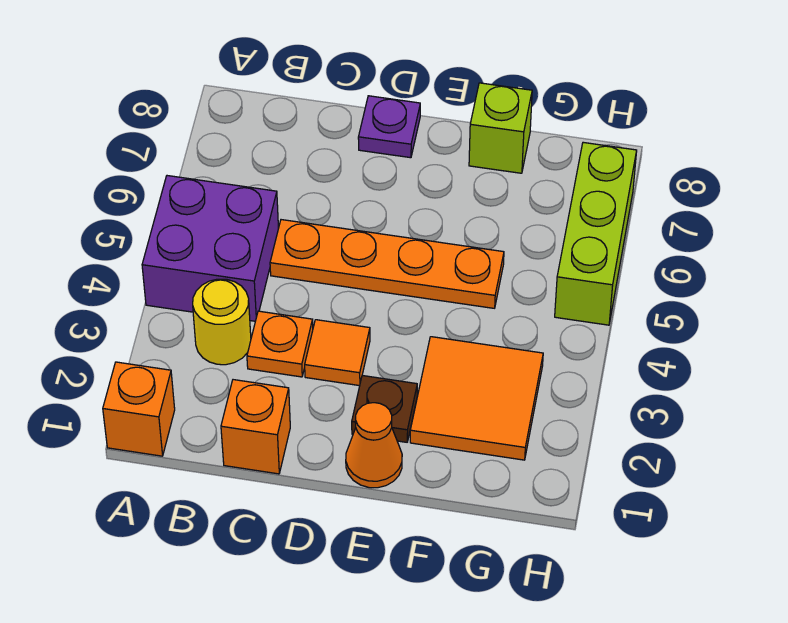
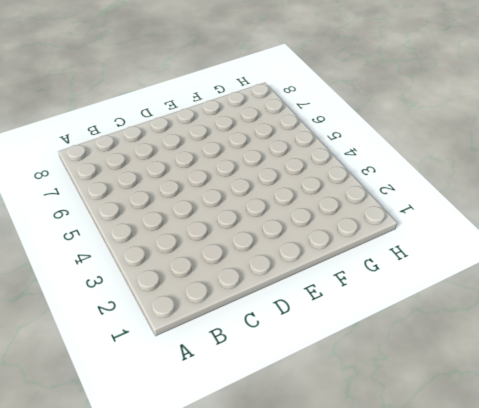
none -> orange brick A1 level 1
none -> purple brick A4:B5 level 1
none -> yellow round brick B3 level 1

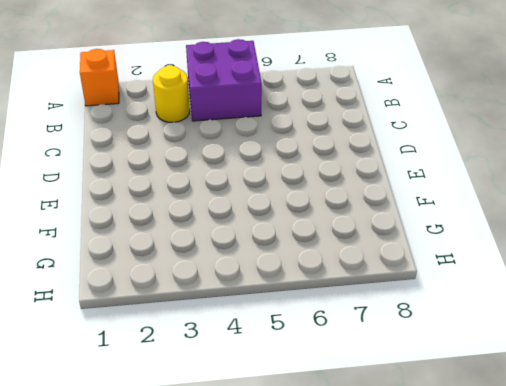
none -> orange brick C1 level 1
none -> orange plate C3 level 1
none -> orange plate C5:F5 level 1

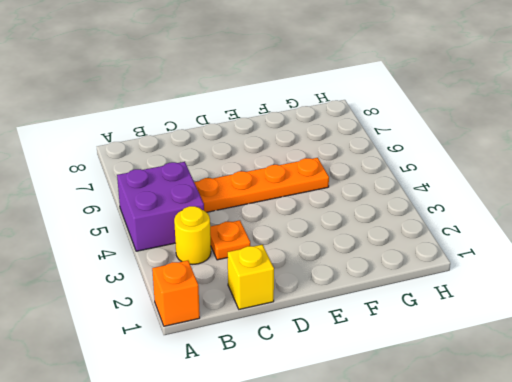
yellow brick C1 level 1 -> orange brick C1 level 1
none -> orange tile D3 level 1
none -> purple plate D8 level 1
none -> orange cone E1 level 1

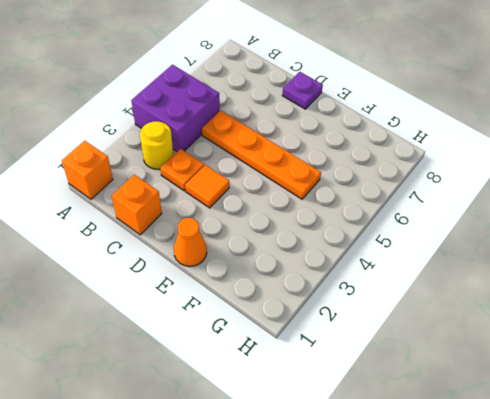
none -> brown plate E2 level 1
none -> orange tile F2:G3 level 1
none -> lime brick F8 level 1

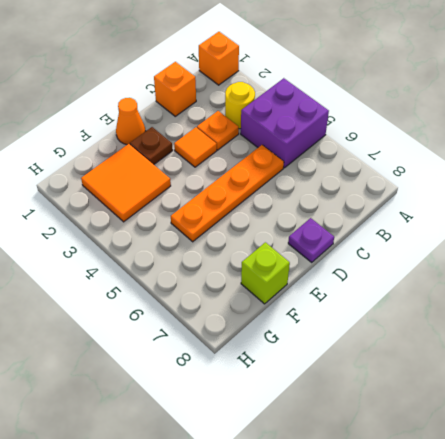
none -> lime brick H5:H7 level 1

